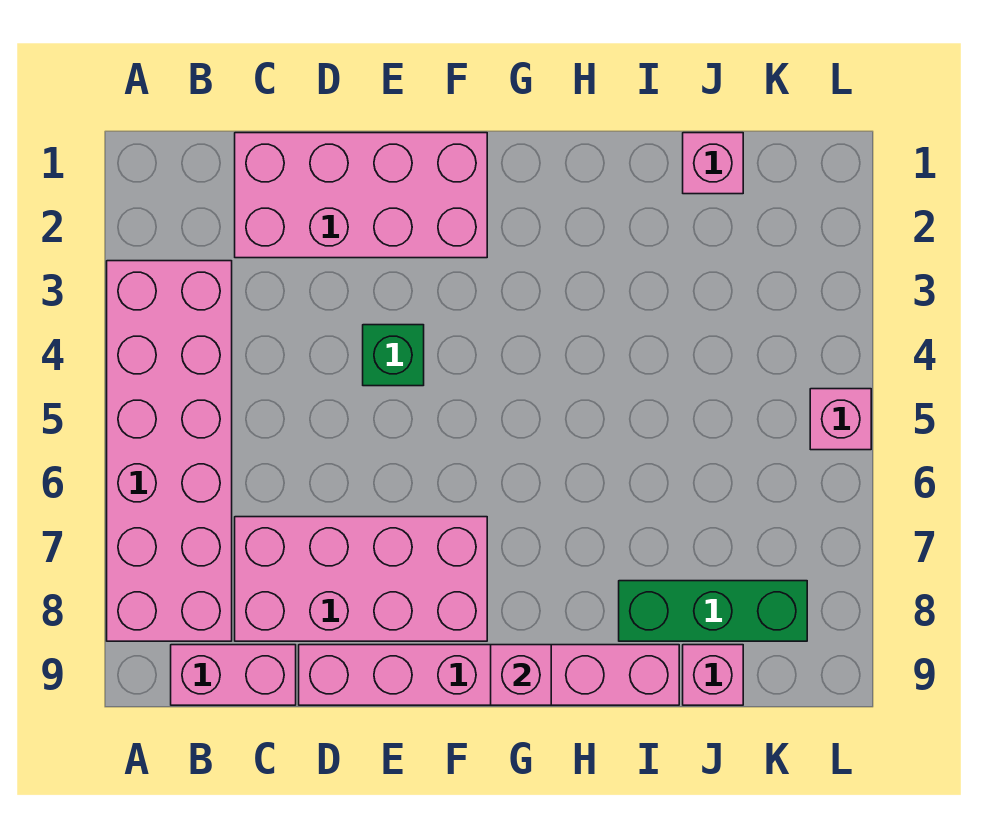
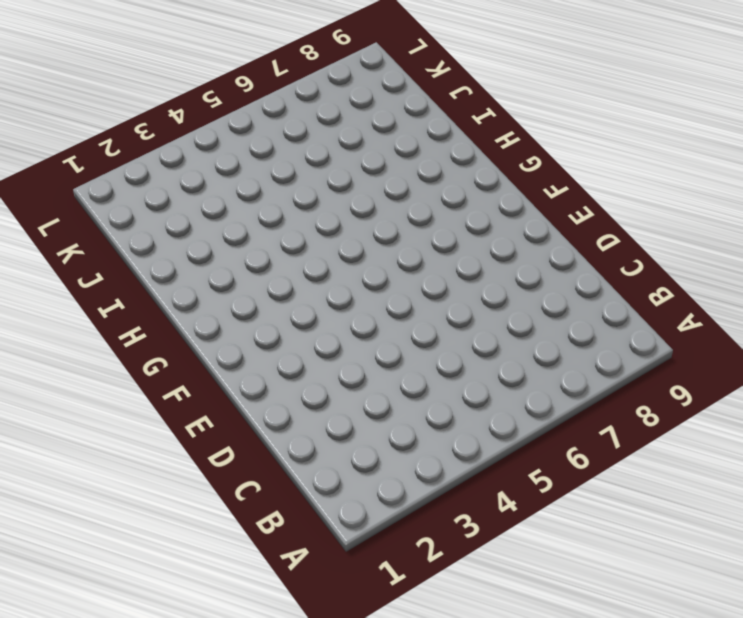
none -> pink brick A3:B8 level 1
none -> pink brick B9:C9 level 1

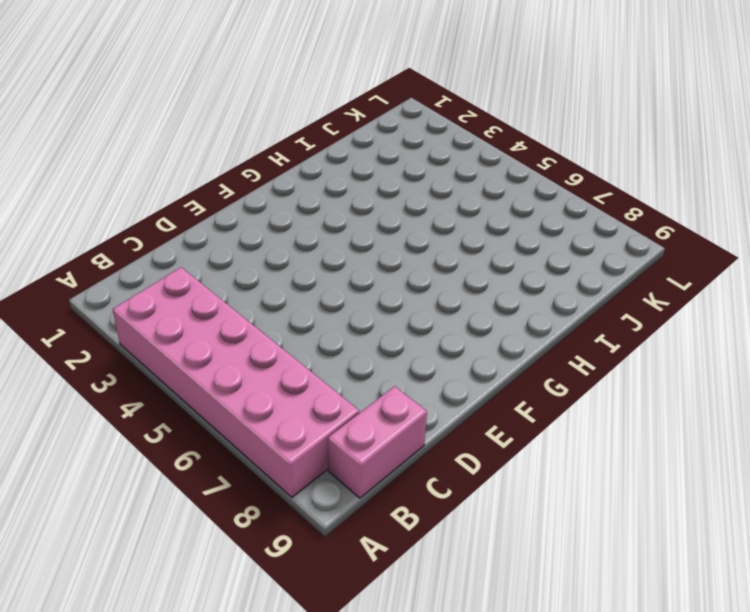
none -> pink brick C1:F2 level 1
none -> pink brick C7:F8 level 1

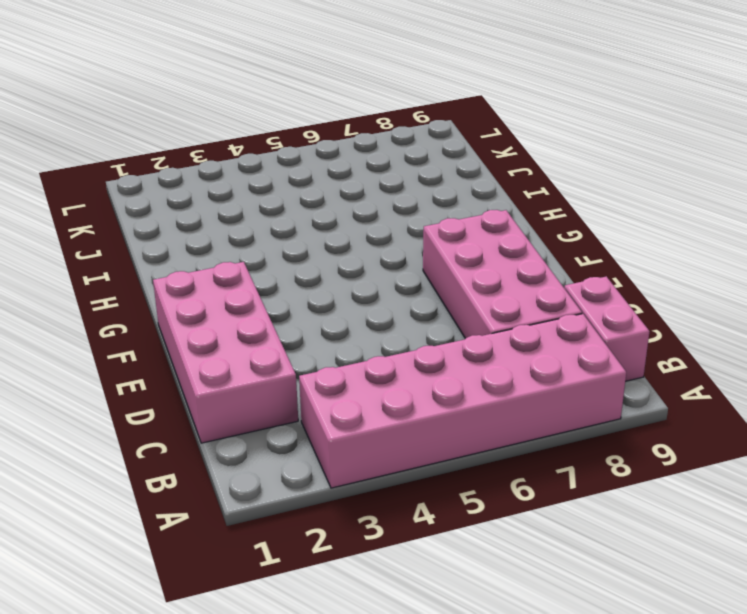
none -> pink brick D9:I9 level 1
none -> green brick E4 level 1

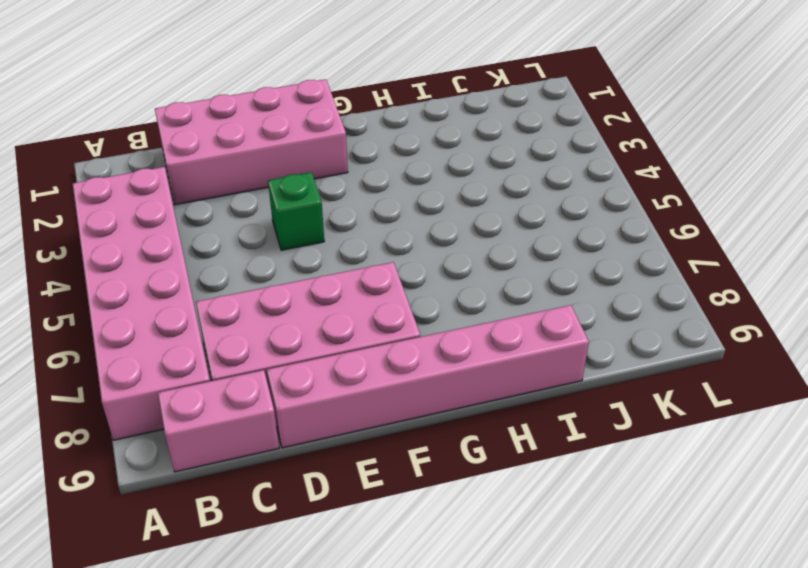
none -> green brick I8:K8 level 1
none -> pink brick J1 level 1

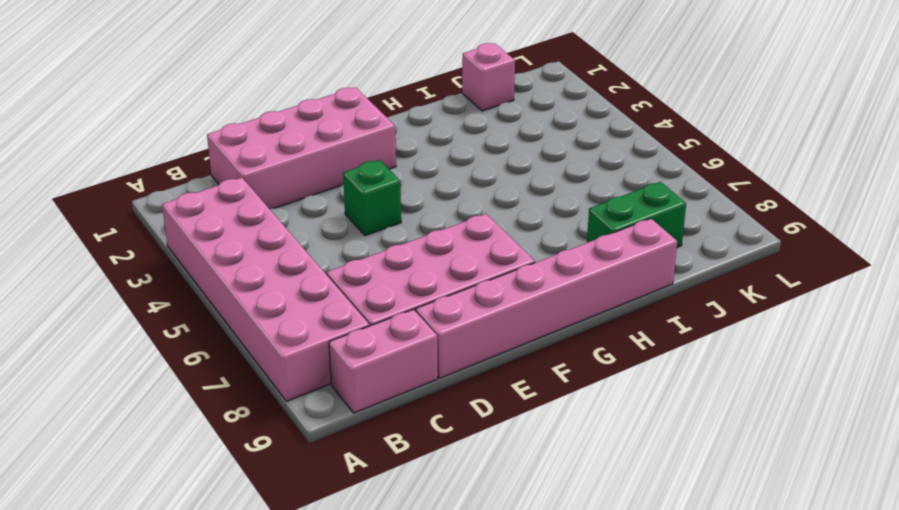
green brick I8:J8 level 1 -> green brick I8:K8 level 1
none -> pink brick J9 level 1
none -> pink brick L5 level 1

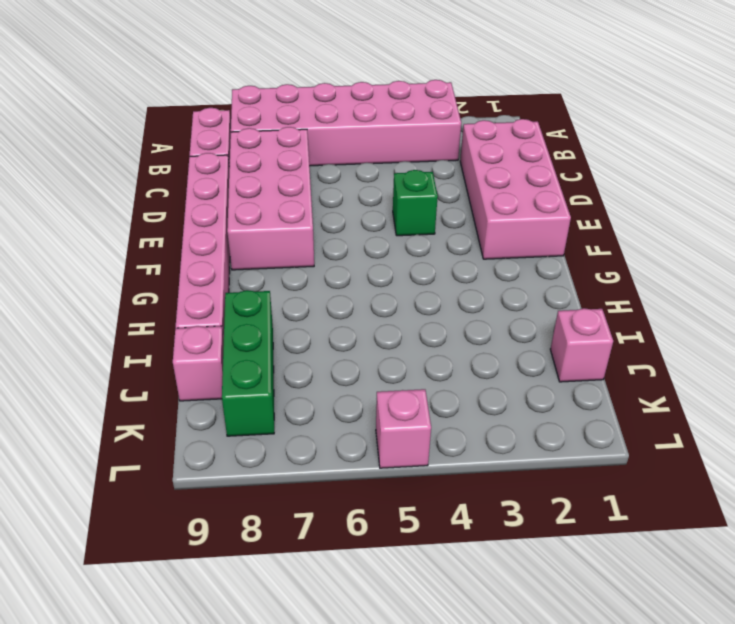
none -> pink brick G9 level 2

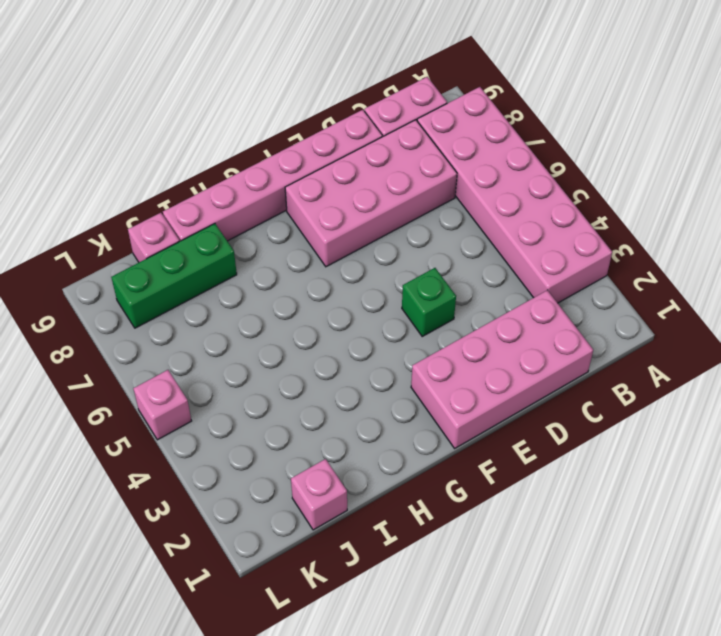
none -> pink brick G9 level 2

